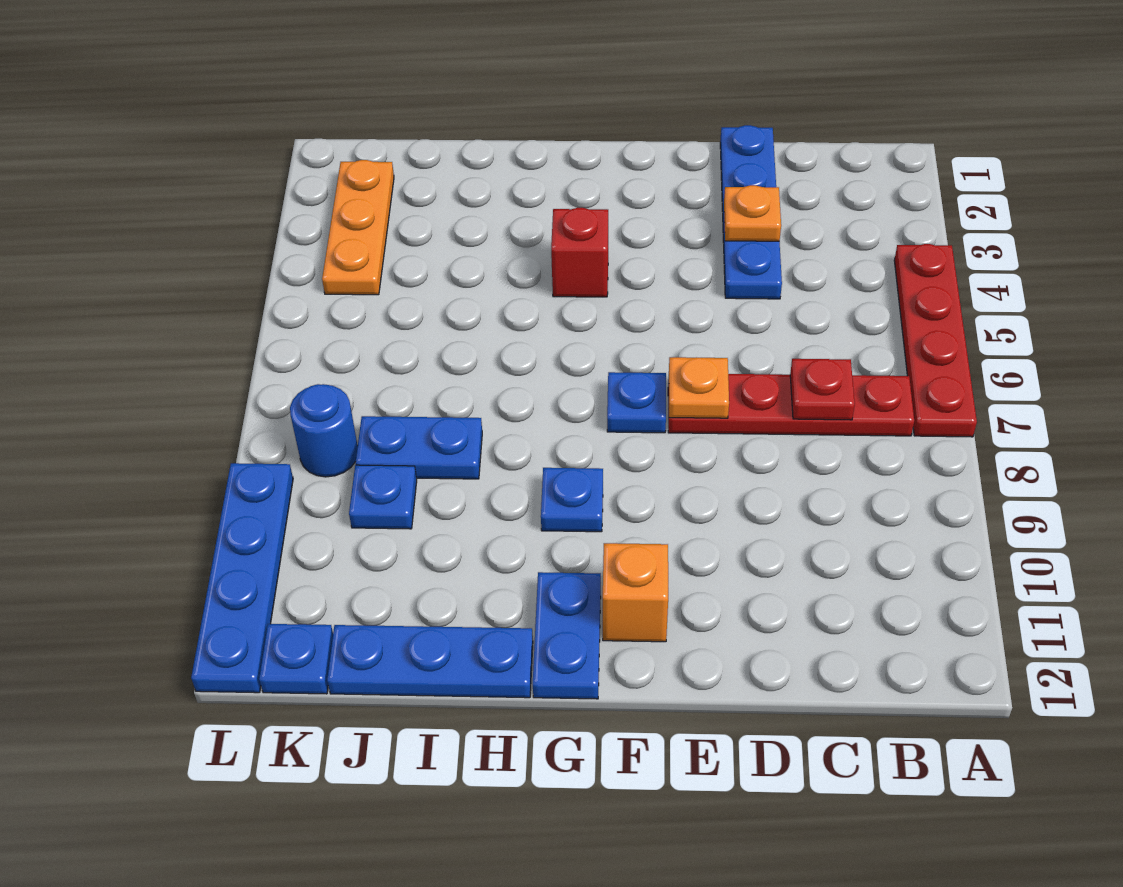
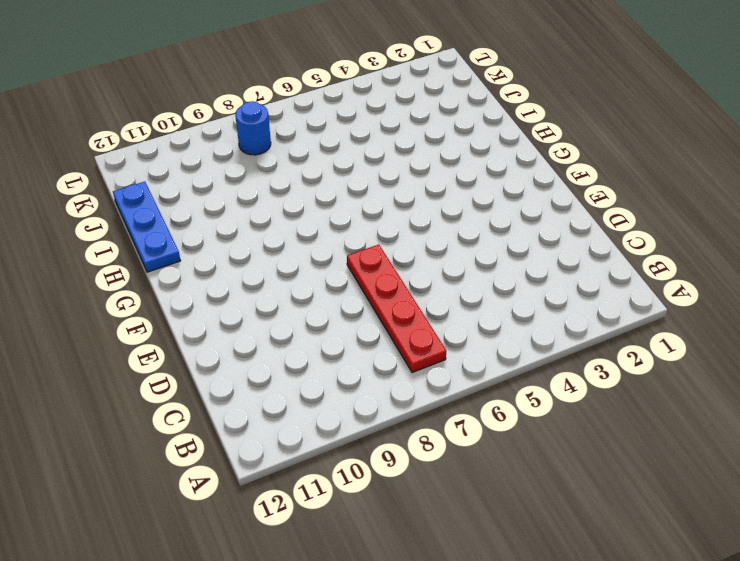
none -> red plate A4:A7 level 1
none -> blue plate D1:D4 level 1
none -> blue plate F7 level 1

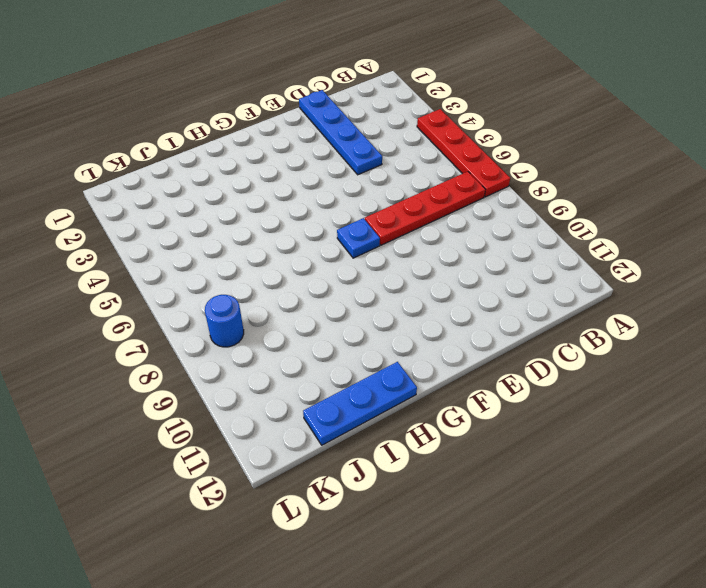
none -> orange brick F11 level 1
none -> red brick G4 level 1
none -> blue plate G9 level 1

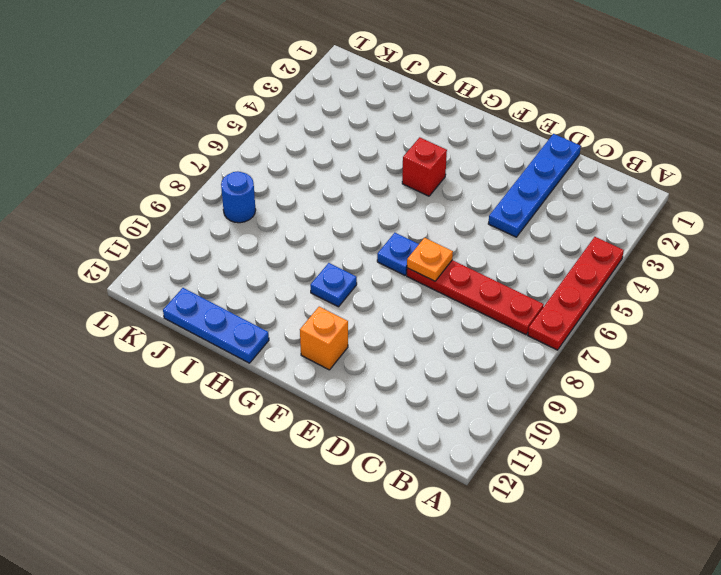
none -> blue plate G11:G12 level 1
none -> blue plate I8:J8 level 1
none -> blue plate J9 level 1

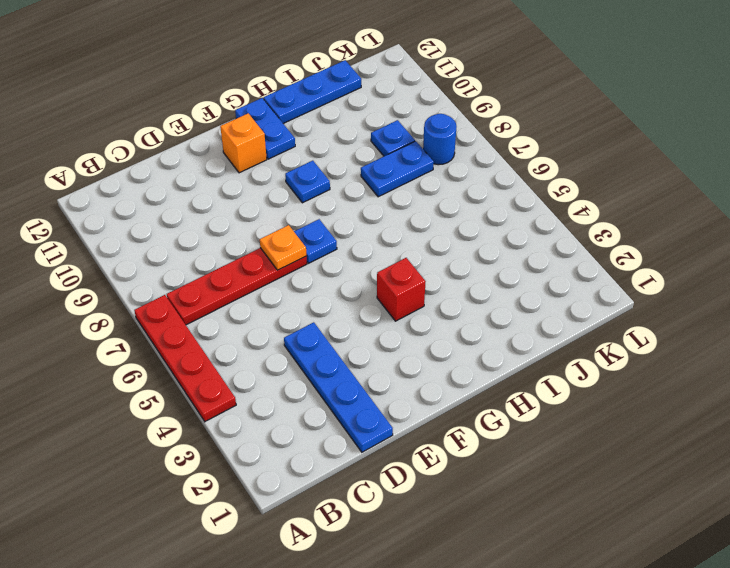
none -> orange plate K2:K4 level 1
none -> blue plate K12 level 1
none -> blue plate L9:L12 level 1

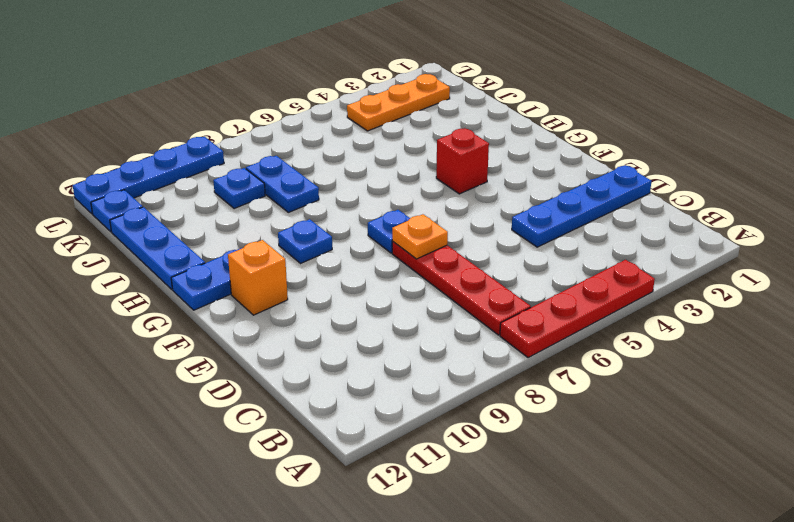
none -> blue round brick K8 level 1
none -> red plate C7 level 2
none -> orange plate D3 level 2

